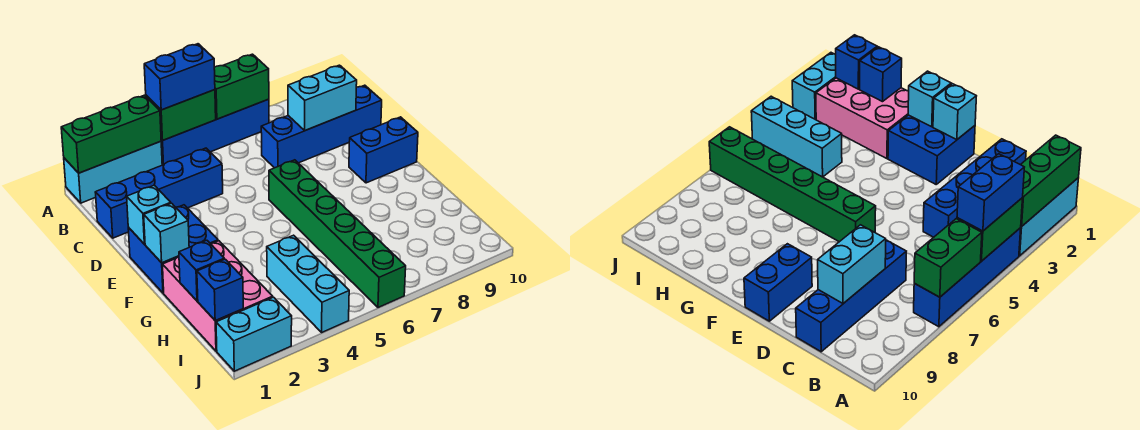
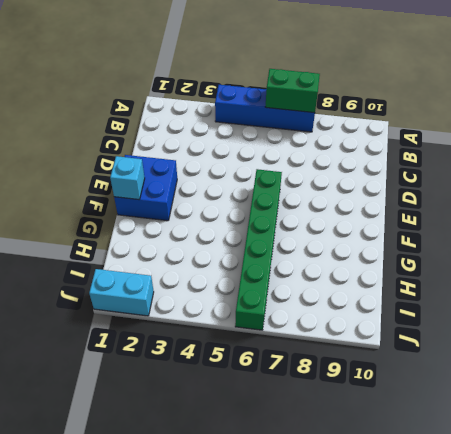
none -> cyan brick A1:A3 level 1
none -> blue brick C1:C4 level 1
none -> blue brick C7:C10 level 1

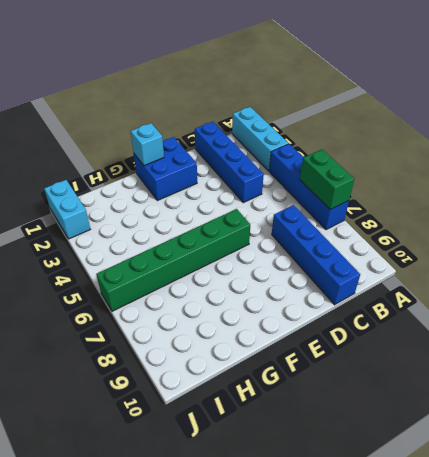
none -> blue brick E9:E10 level 1
none -> pink brick G1:I2 level 1
none -> cyan brick H4:J4 level 1

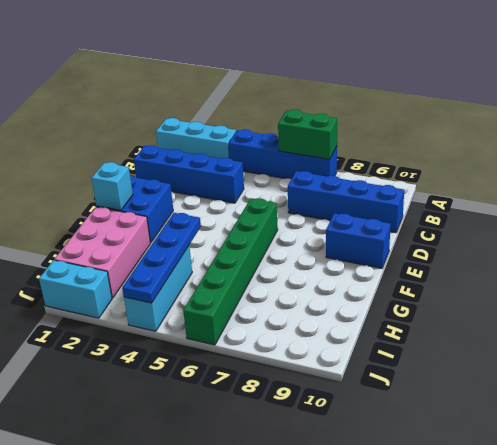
blue plate G4:J4 level 2 -> none
none -> green brick A1:A3 level 2
none -> green brick A4:A5 level 2
none -> cyan brick C8:C9 level 2

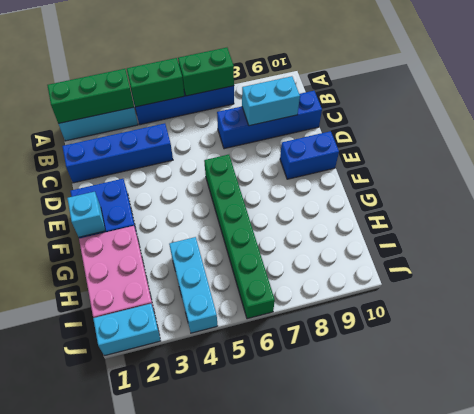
none -> cyan brick E1 level 2
none -> blue brick H1 level 2
none -> blue brick I1 level 2

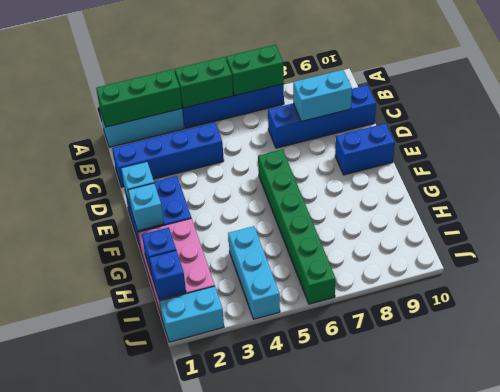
none -> blue brick A4:A5 level 3

